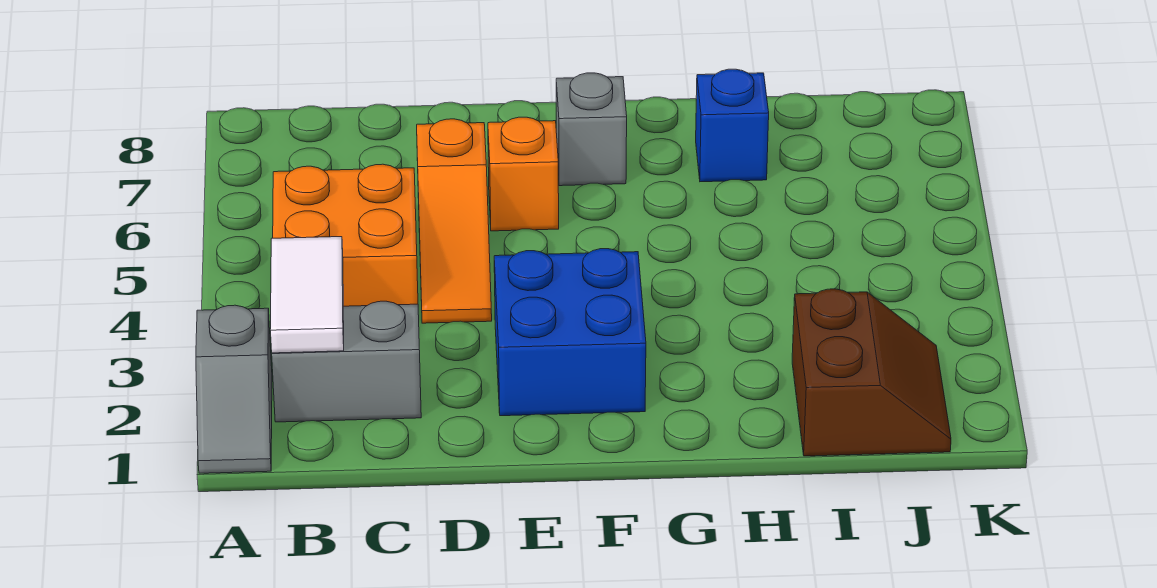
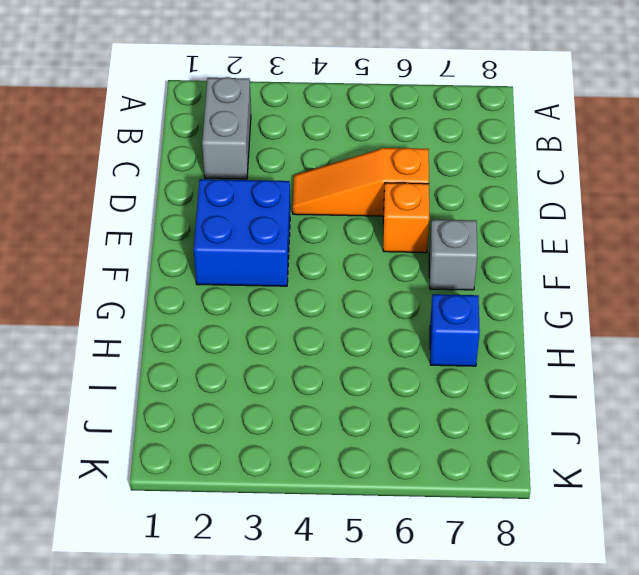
none -> grey slope A1:A2 level 1 top 2
none -> orange brick B4:C5 level 1

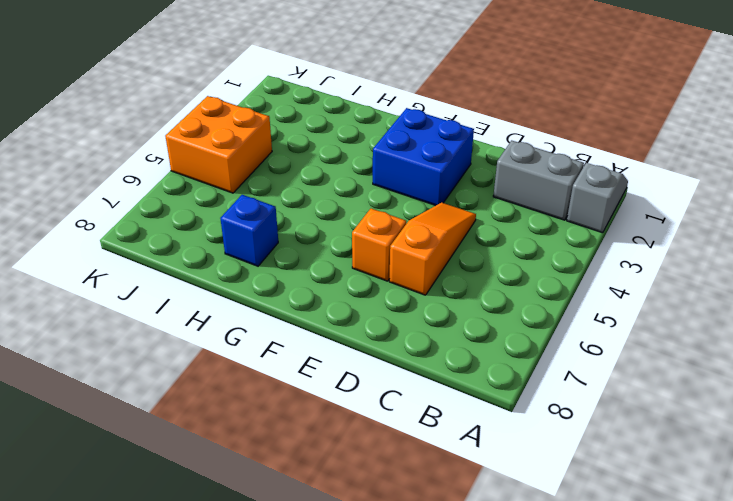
orange brick J4:K5 level 1 -> orange brick B4:C5 level 1
none -> grey brick F7 level 1
none -> brown slope I1:J2 level 1 top I

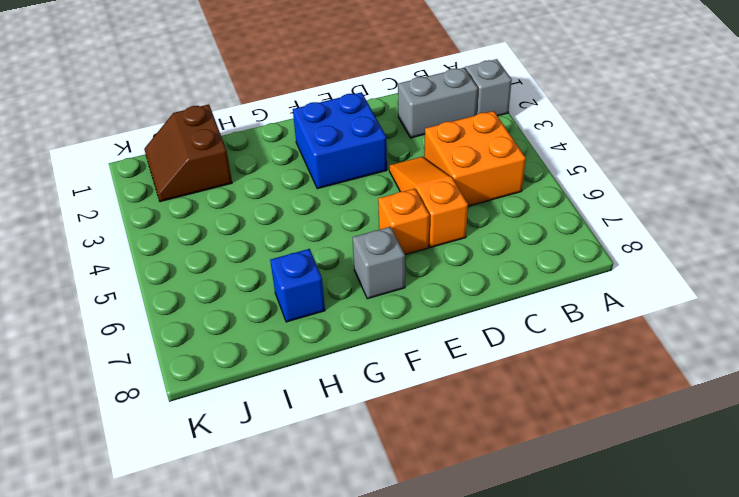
none -> white tile B2:B3 level 2

